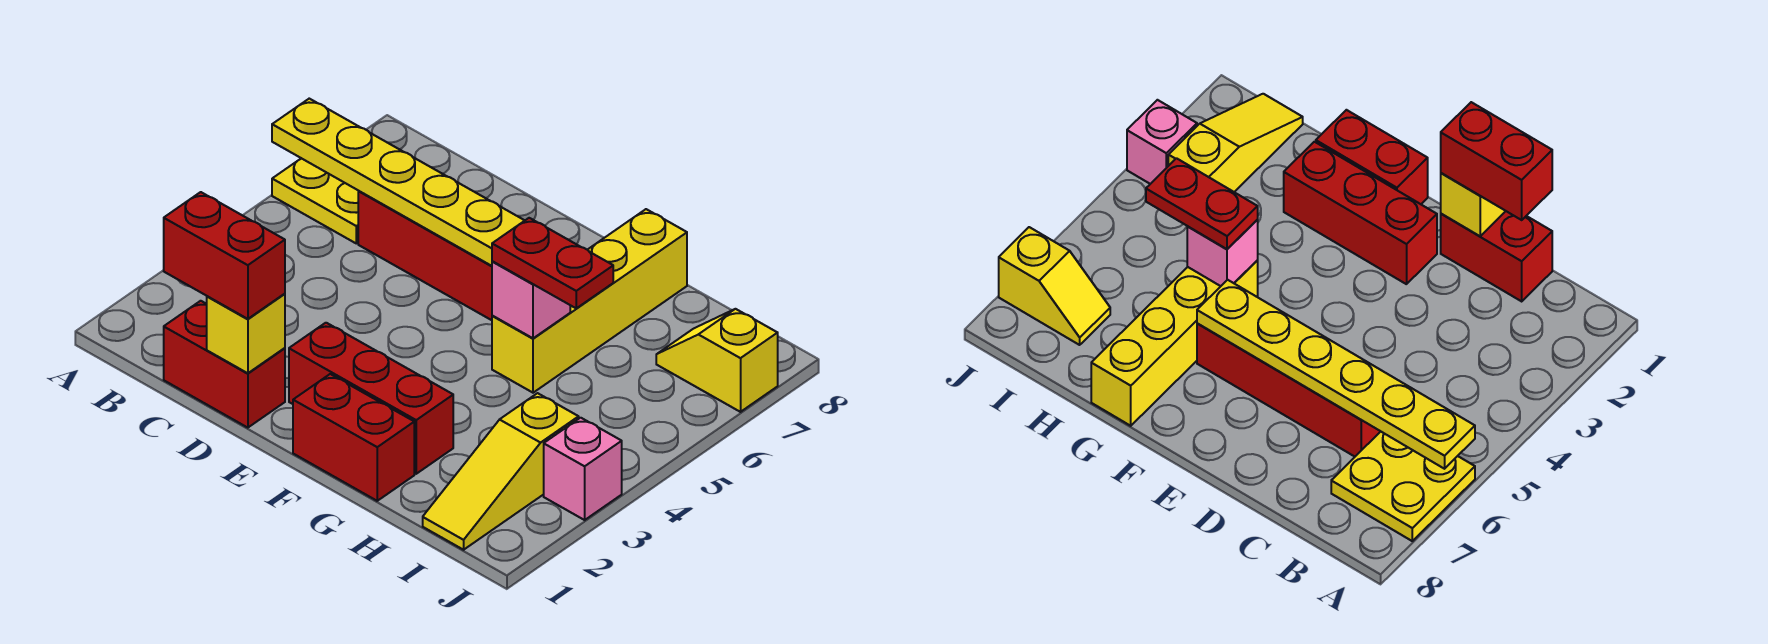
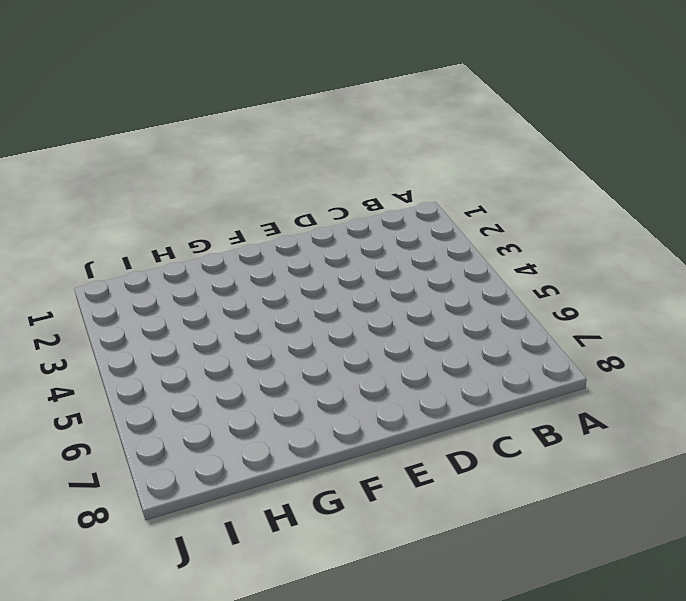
none -> yellow plate A6:B7 level 1
none -> red brick C1:D1 level 1
none -> red brick C6:F6 level 1

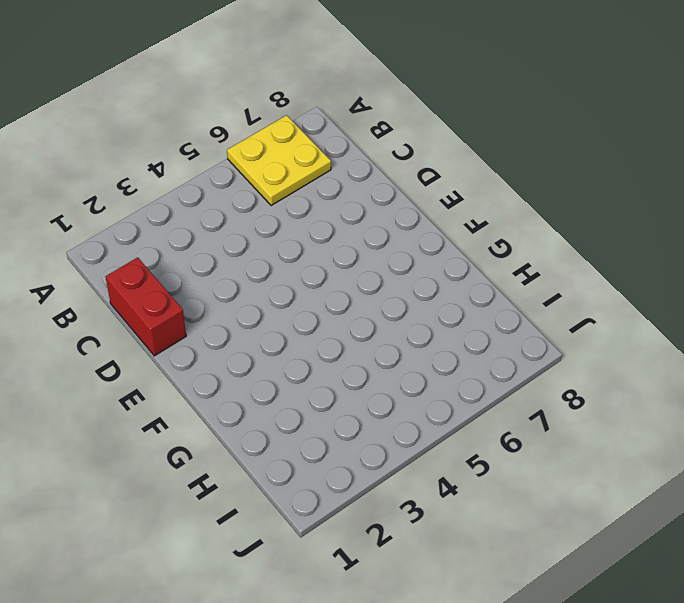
none -> red brick C6:F6 level 1
none -> red brick E2:G2 level 1
none -> red brick F1:G1 level 1

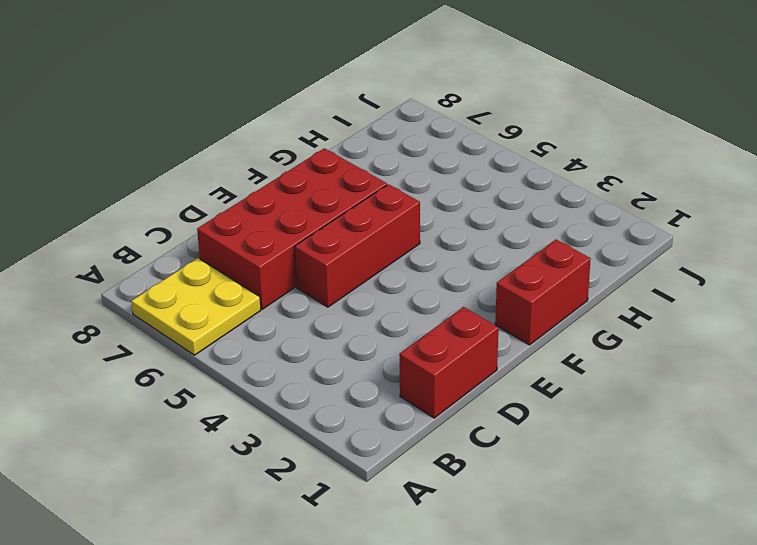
red brick C6:F7 level 1 -> red brick C6:F6 level 1
red brick D5:F5 level 1 -> red brick E2:G2 level 1
none -> yellow brick G5:G8 level 1
none -> yellow slope I1:I3 level 1 top 3
none -> yellow slope I7:J7 level 1 top J

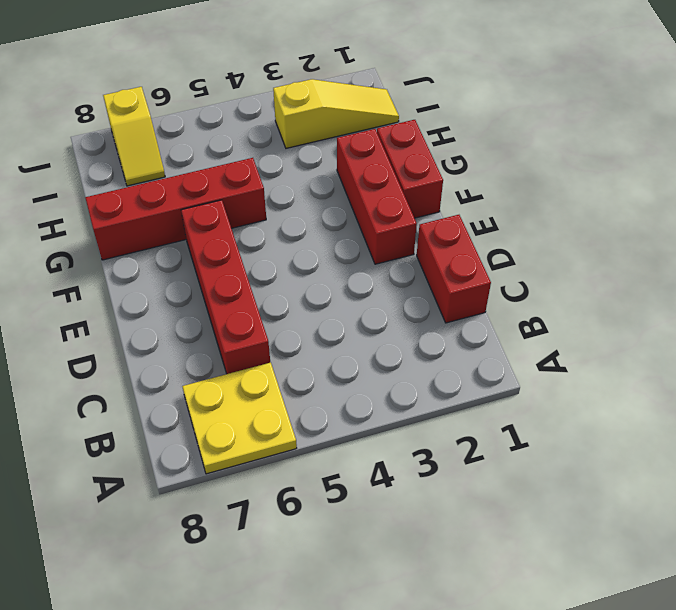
red brick G5:G8 level 1 -> yellow brick G5:G8 level 1
none -> pink brick J3 level 1
none -> yellow plate A6:F6 level 2
none -> yellow brick D1 level 2

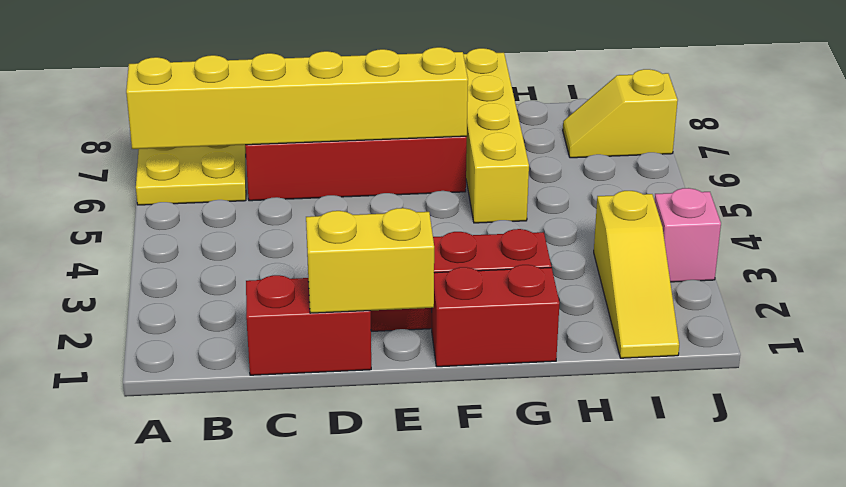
yellow brick A6:F6 level 2 -> yellow plate A6:F6 level 2
yellow brick D1:E1 level 2 -> yellow brick D1 level 2
none -> pink brick G5 level 2
none -> red brick C1:D1 level 3
none -> red plate G5:H5 level 3

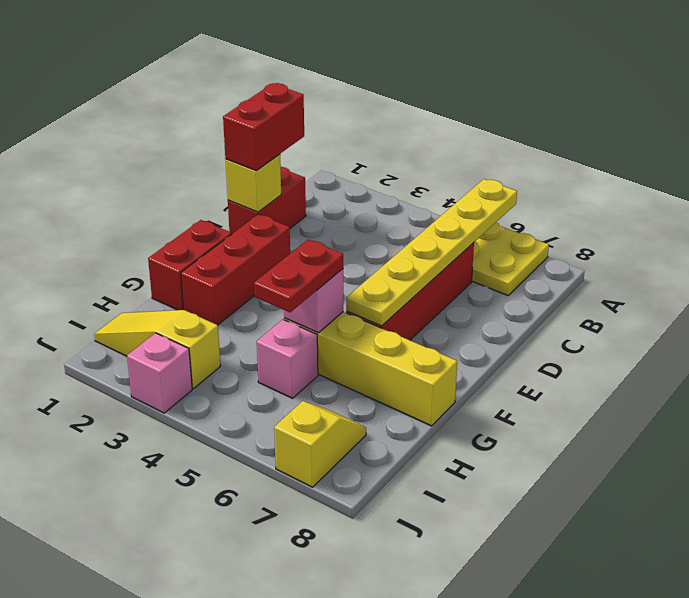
pink brick H5 level 1 -> none

